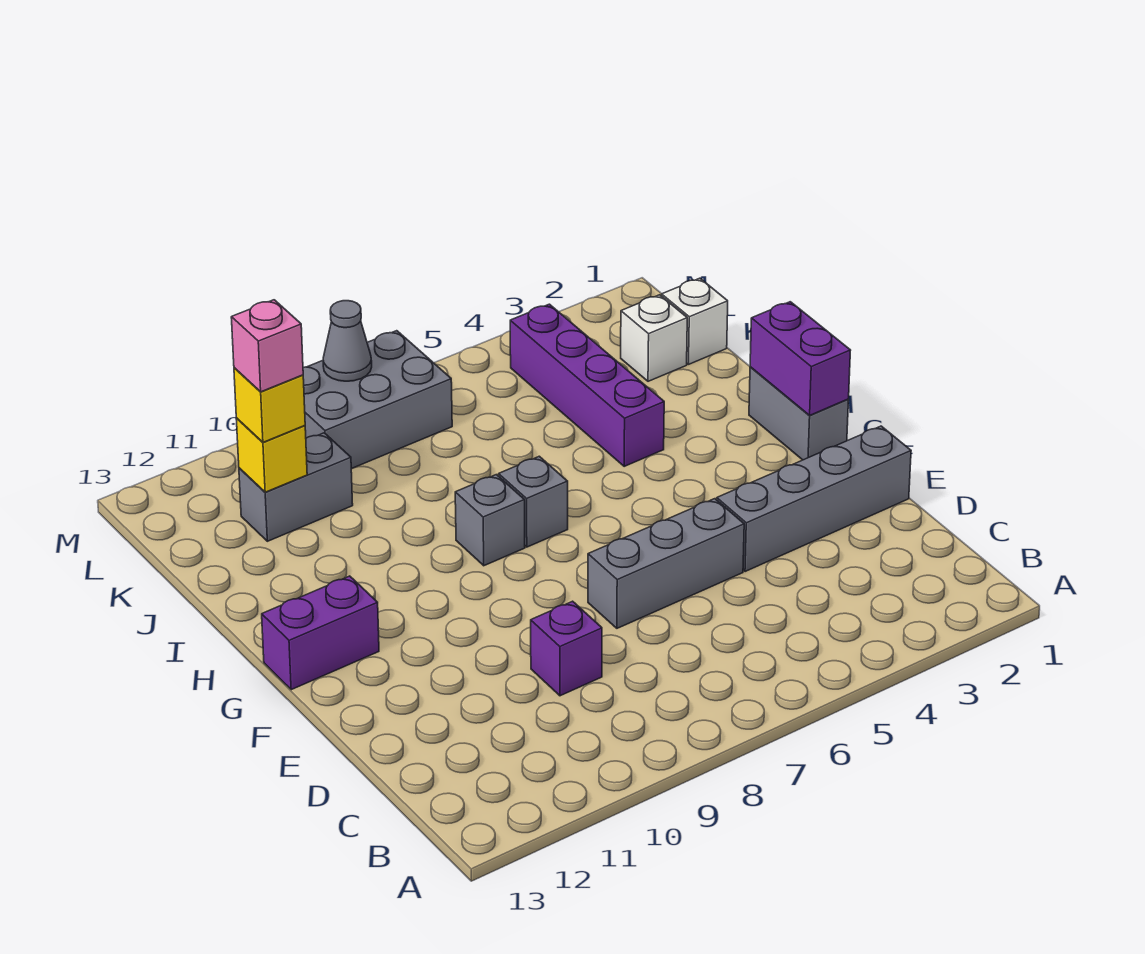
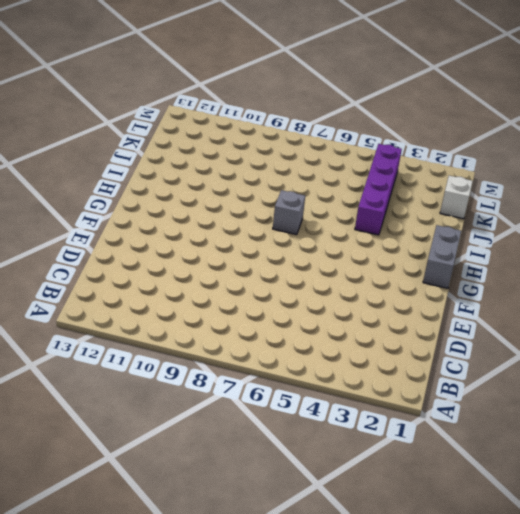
none -> purple brick D9 level 1
none -> grey brick E1:E4 level 1
none -> grey brick E5:E7 level 1

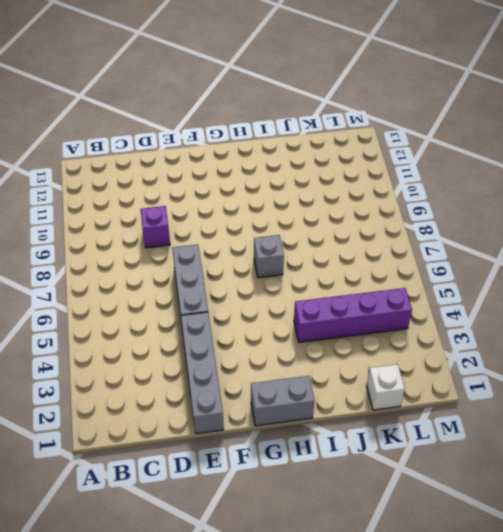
none -> purple brick G12:G13 level 1
none -> grey brick H8 level 1
none -> white brick K2 level 1

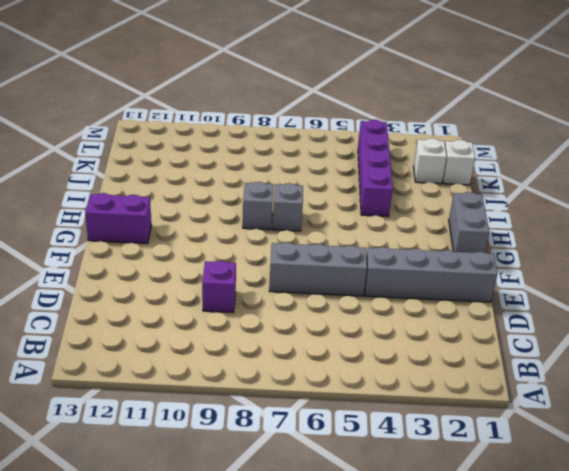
none -> grey brick K10:K11 level 1
none -> grey brick L7:M9 level 1
none -> purple brick G1:H1 level 2

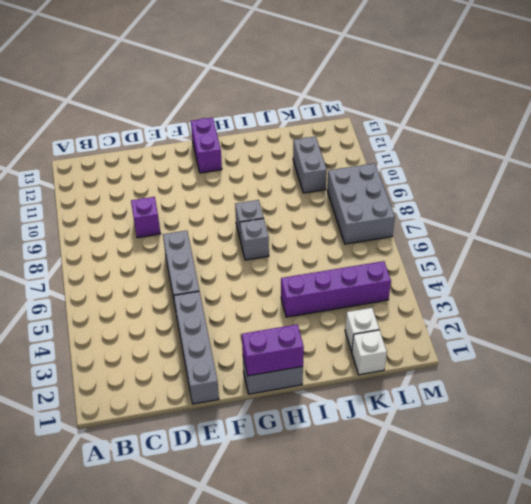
none -> yellow brick K11 level 2
none -> grey cone M8 level 2
none -> yellow brick K11 level 3

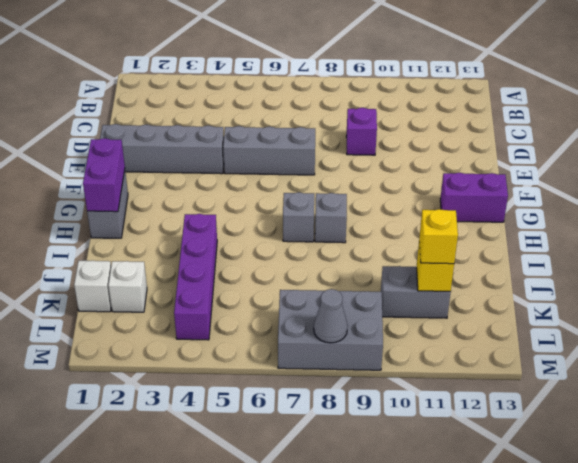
none -> pink brick K11 level 4

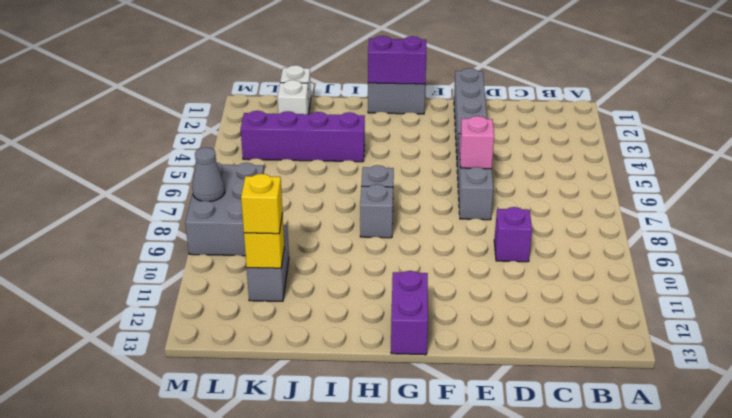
pink brick E6 level 2 -> pink brick K11 level 4

